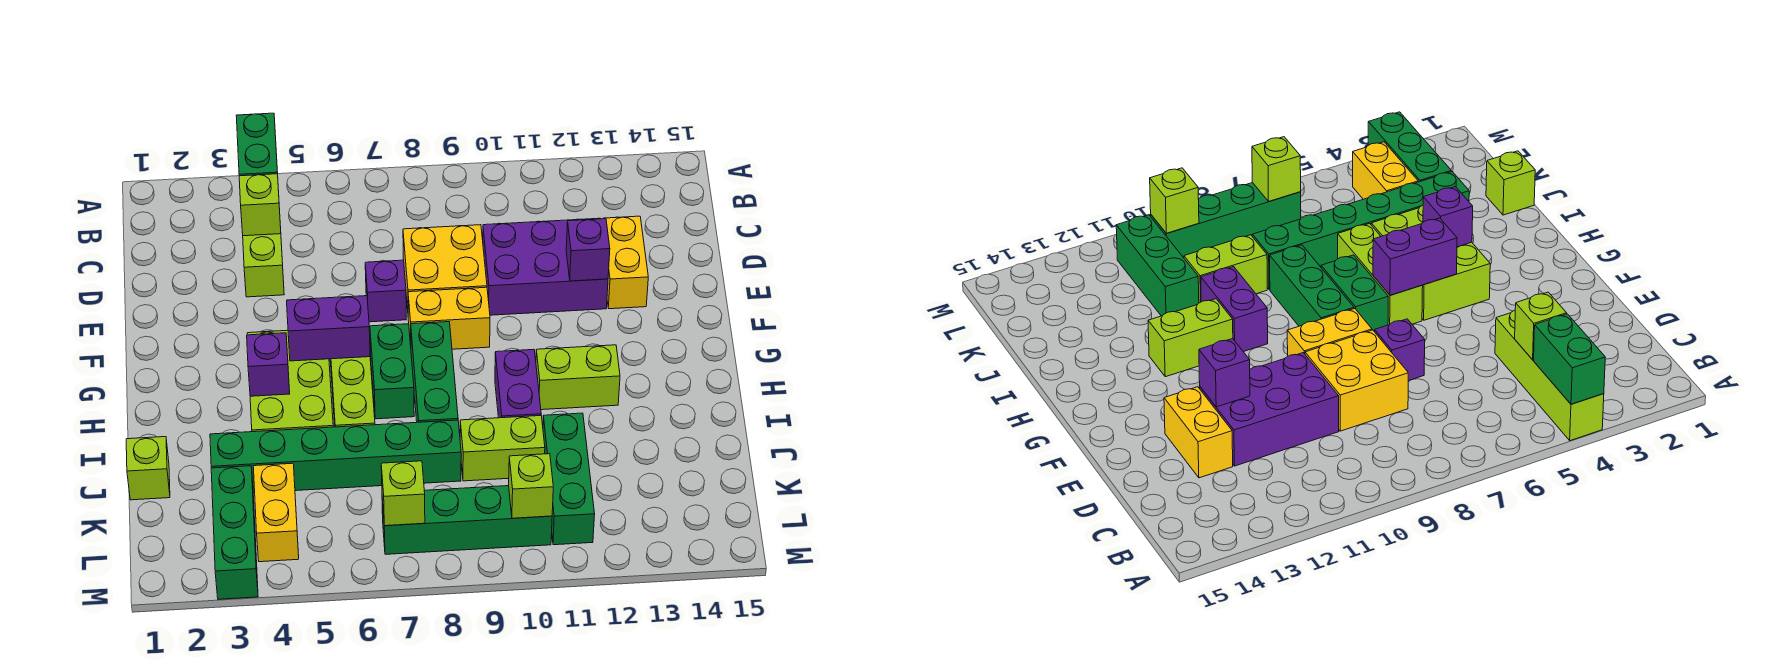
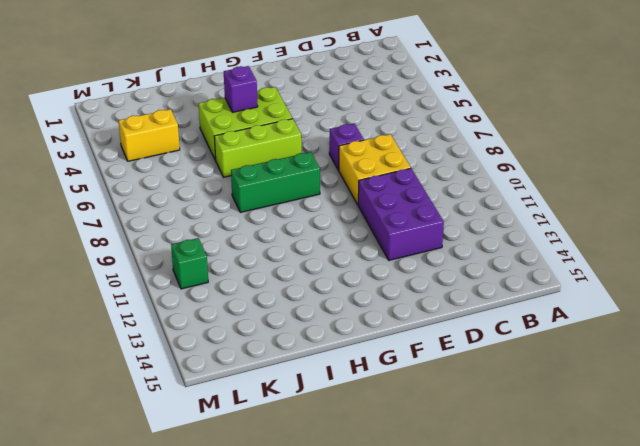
green brick L11 level 1 -> green brick J11:L11 level 1
none -> lime brick A4:D4 level 1
none -> yellow brick D13:E13 level 1
none -> yellow brick F8:F9 level 1

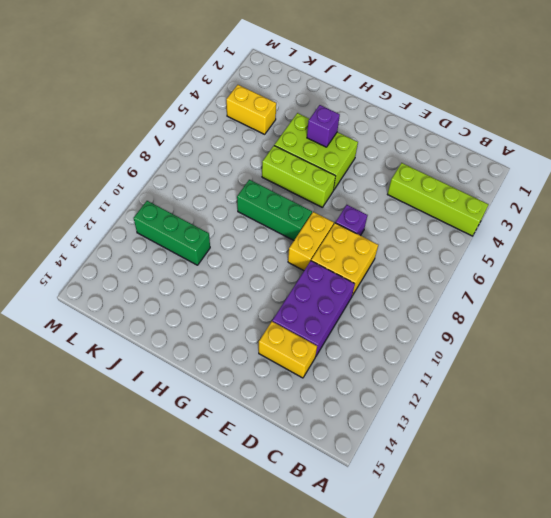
none -> green brick G7:H7 level 1
none -> purple brick H10:I10 level 1
none -> lime brick H11:H12 level 1

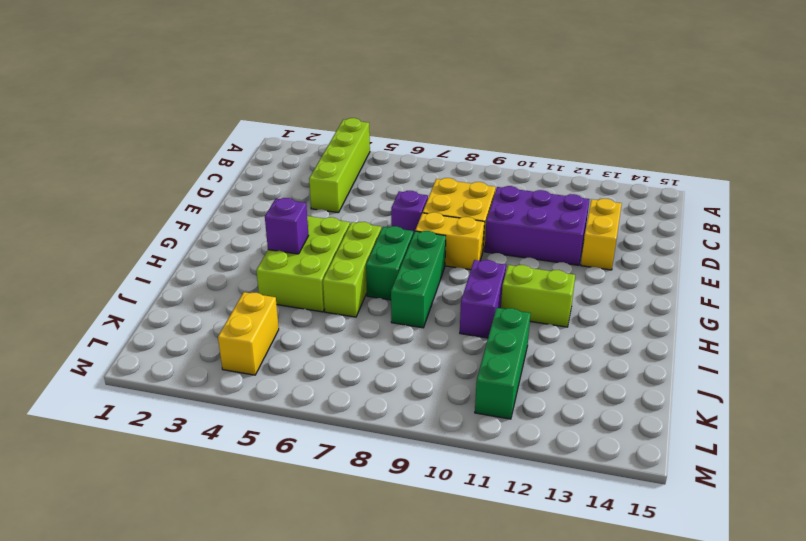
none -> lime brick J1 level 1
none -> green brick J3:J8 level 1
none -> lime brick J9:J10 level 1

